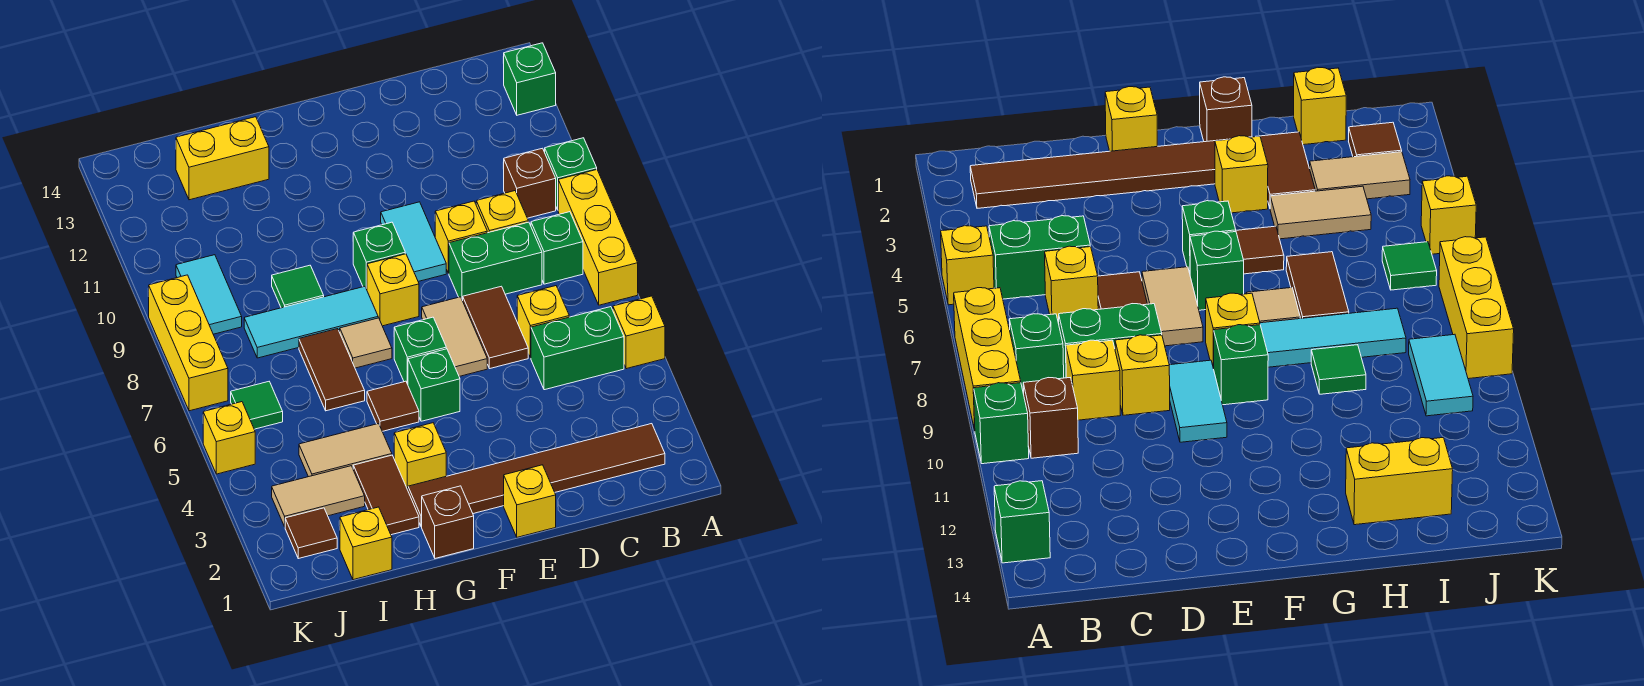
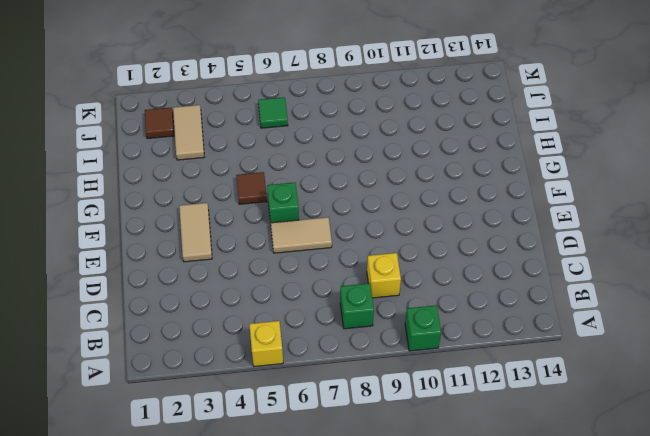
tan tile E3:F3 level 1 -> tan tile H4:I4 level 1
none -> yellow brick A7:A9 level 1
none -> green brick A13 level 1
none -> brown tile B2:G2 level 1
none -> green brick B5:C5 level 1

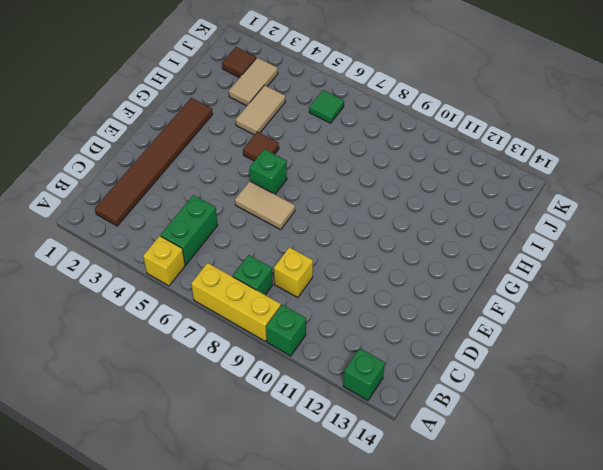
none -> brown brick B10 level 1
none -> yellow brick C6 level 1
none -> green brick C8:D8 level 1
none -> brown tile D6:D7 level 1

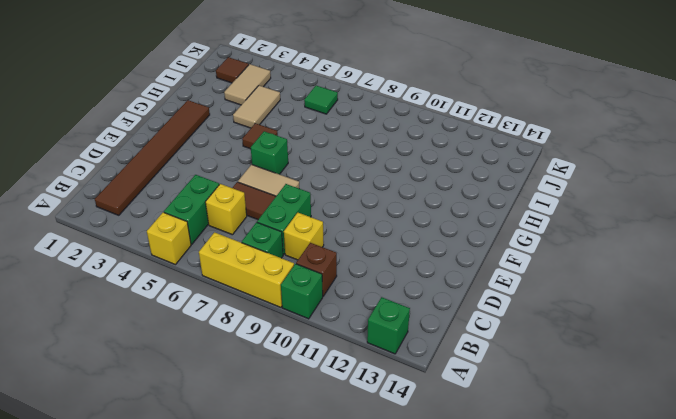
none -> yellow brick D9 level 1
none -> yellow brick E1 level 1
none -> cyan tile E9:E10 level 1
none -> green brick F5 level 1

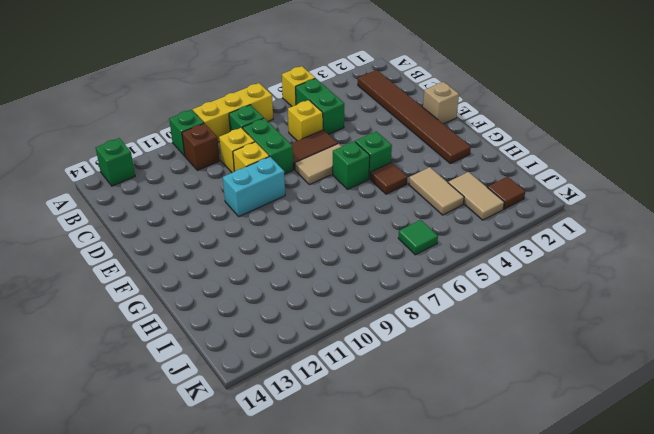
tan brick E1 level 1 -> yellow brick E1 level 1
cyan brick E9:E10 level 1 -> cyan tile E9:E10 level 1
none -> yellow brick F8 level 1
none -> green brick F9 level 1
none -> brown brick G1 level 1
none -> yellow brick G3 level 1

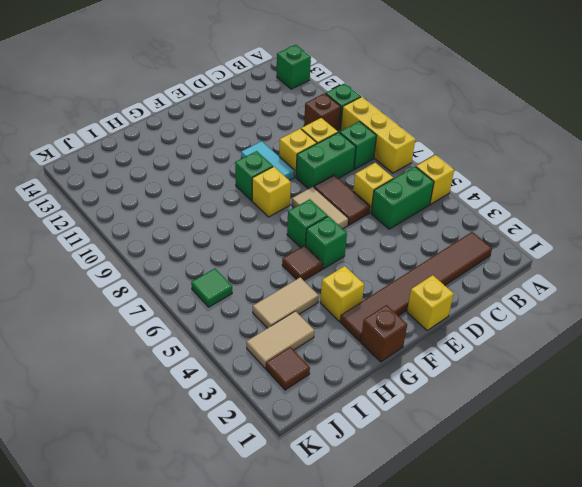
none -> tan tile G7 level 1
none -> cyan tile G8:I8 level 1
none -> brown tile H2:H3 level 1
none -> brown tile H6:H7 level 1

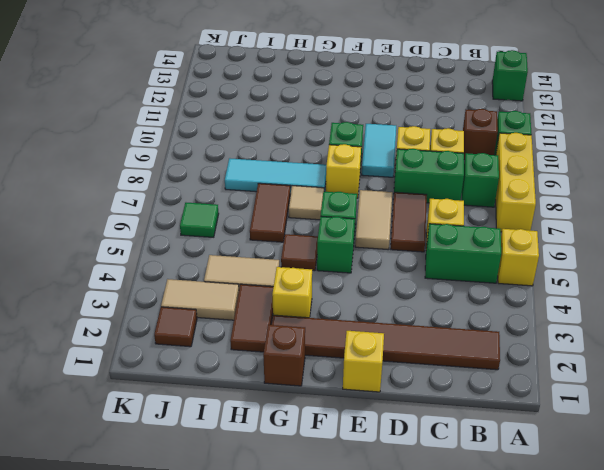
none -> green tile H9 level 1
none -> yellow brick H13:I13 level 1
none -> yellow brick I1 level 1
none -> cyan tile J9:J10 level 1

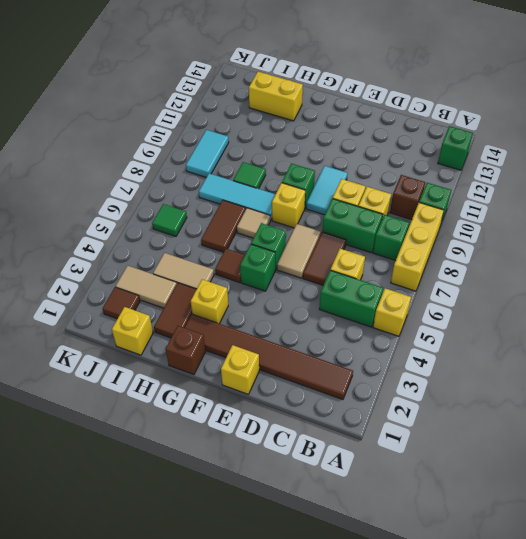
none -> yellow brick K5 level 1
none -> yellow brick K7:K9 level 1

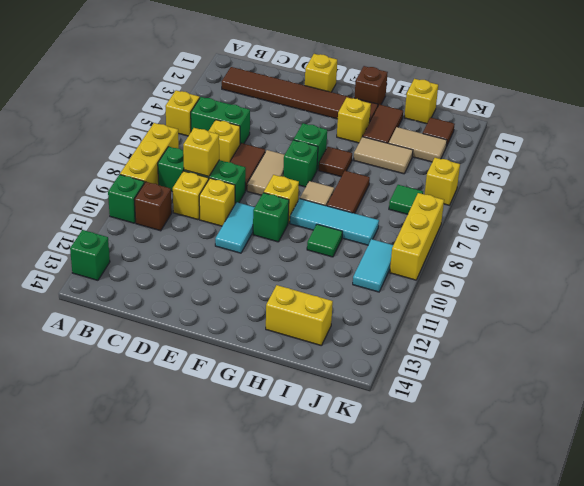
yellow brick C8 level 2 -> none

